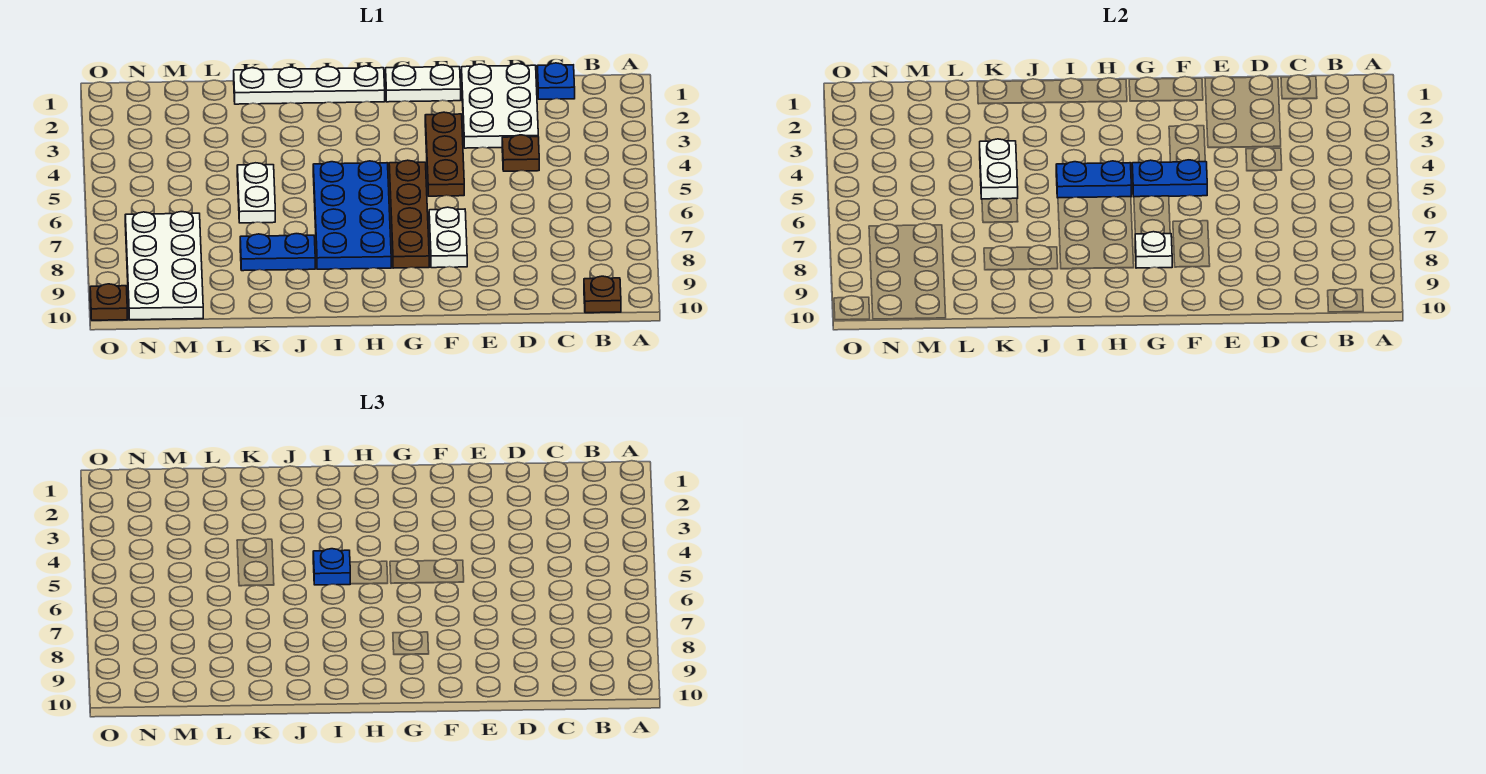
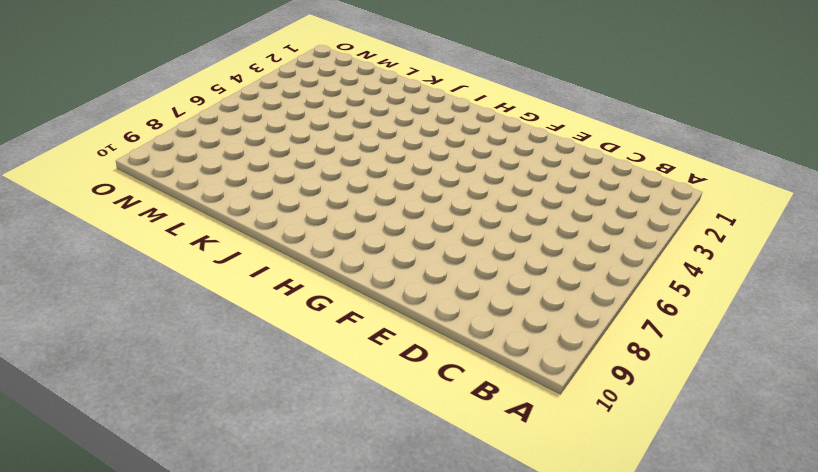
none -> brown plate B10 level 1
none -> blue plate C1 level 1
none -> white plate D1:E3 level 1

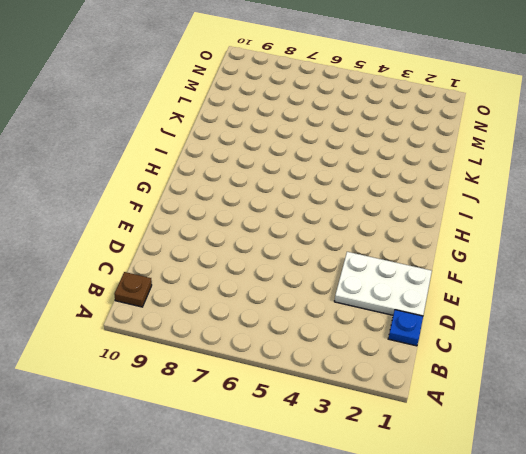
none -> brown plate D4 level 1
none -> white plate F1:G1 level 1
none -> brown plate F3:F5 level 1

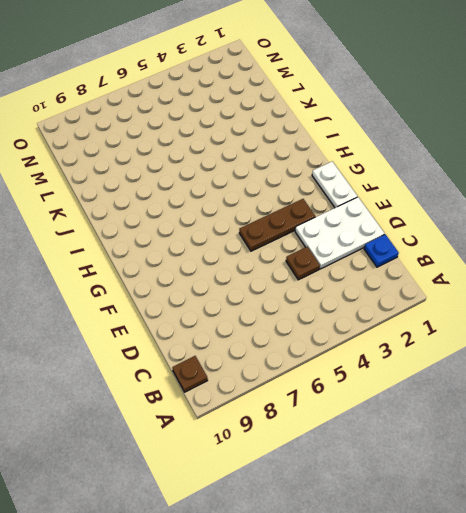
none -> white plate F7:F8 level 1
none -> brown plate G5:G8 level 1
none -> white plate H1:K1 level 1

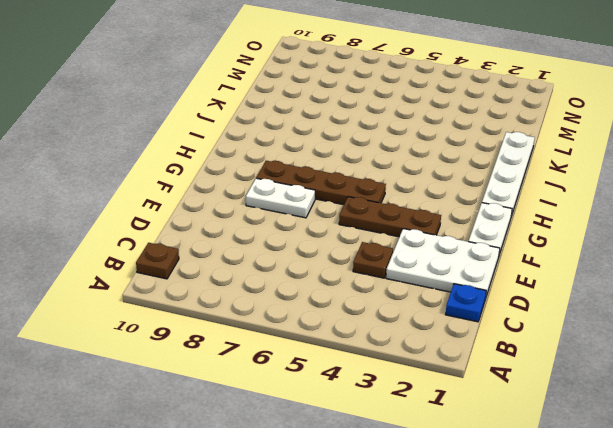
none -> blue plate H5:I8 level 1
none -> blue plate J8:K8 level 1
none -> white plate K5:K6 level 1

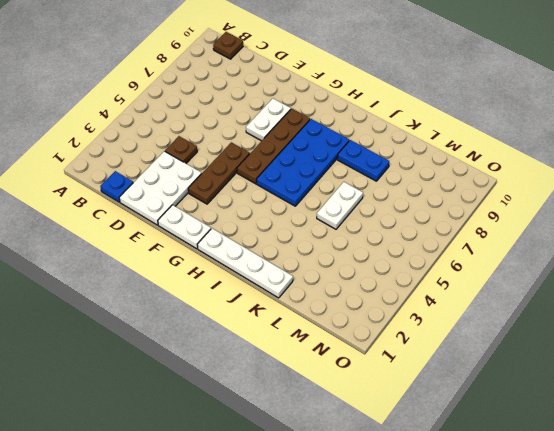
none -> white plate M7:N10 level 1
none -> brown plate O10 level 1
none -> blue plate F5:G5 level 2

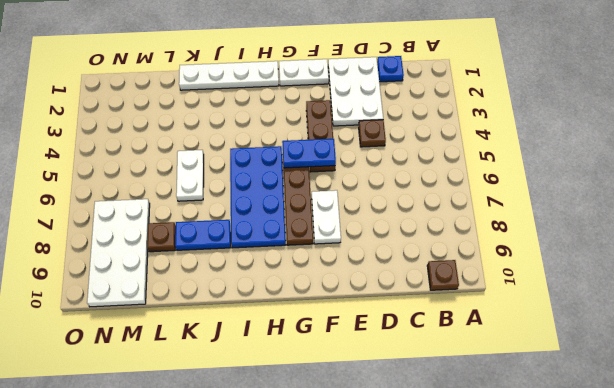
brown plate L8 level 1 -> brown plate O10 level 1
none -> white plate G8 level 2
none -> blue plate H5:I5 level 2
none -> white plate K4:K5 level 2

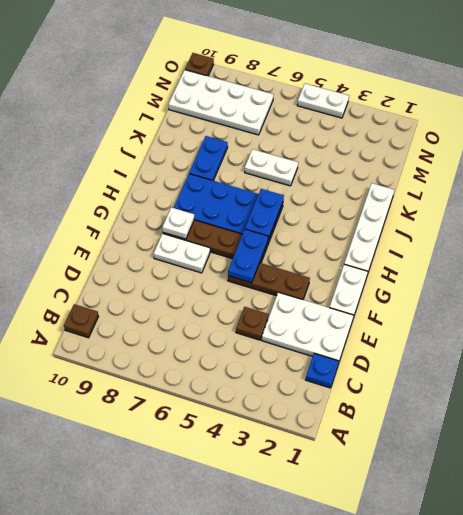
white plate O4:O5 level 1 -> white plate K4:K5 level 2
none -> blue plate I5 level 3

